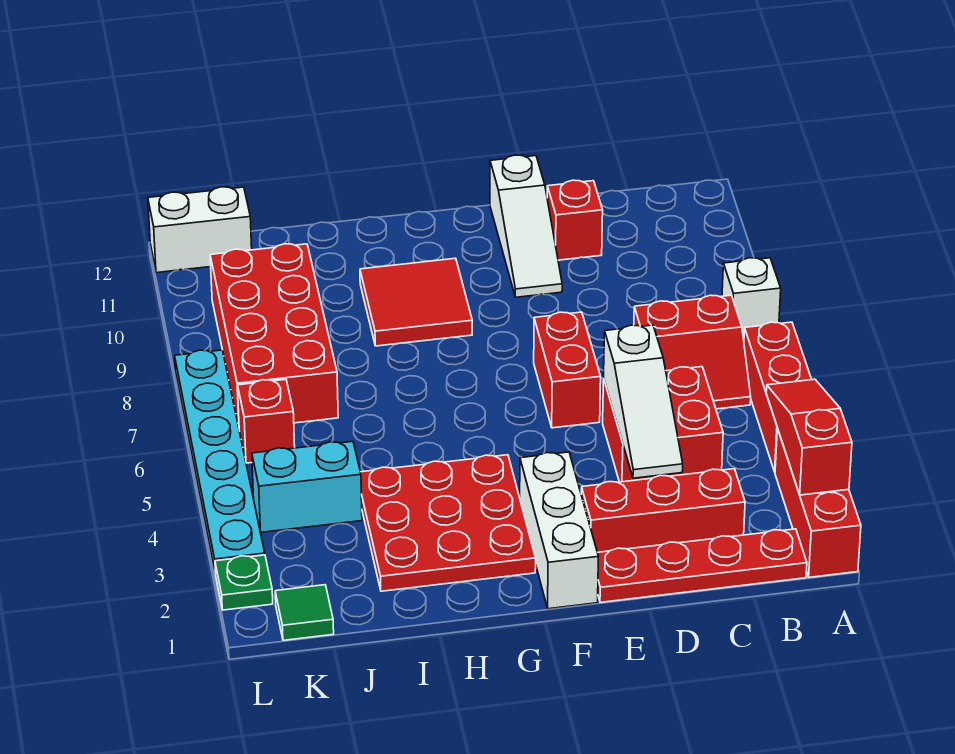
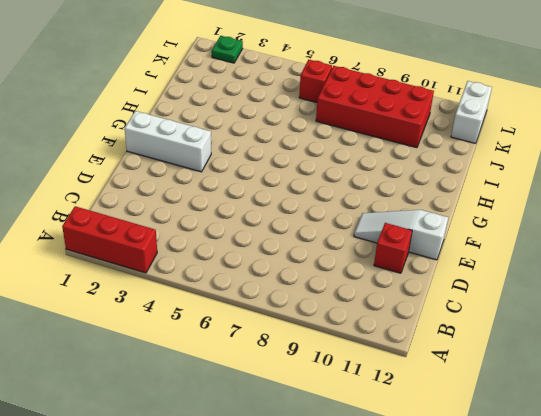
none -> red brick A4:A6 level 1
none -> white brick A8 level 1
none -> red plate B1:E1 level 1

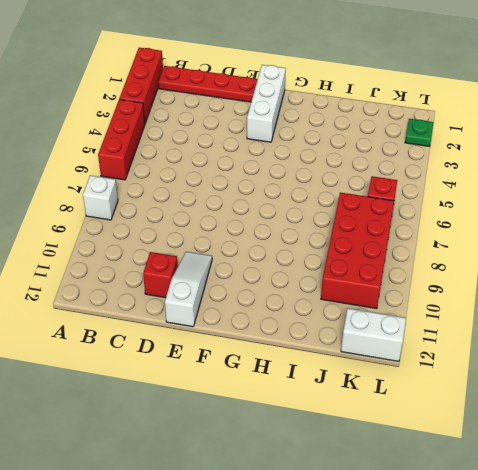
none -> red slope B6:C7 level 1 top 7
none -> red brick C2:E2 level 1
none -> red brick C4:D5 level 1

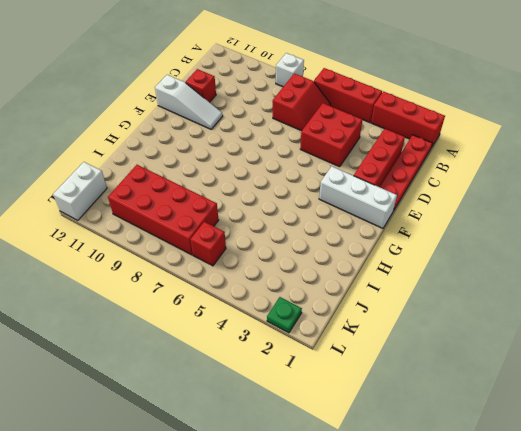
none -> red brick E6:E7 level 1
none -> red plate G2:I4 level 1
none -> red tile G9:H10 level 1

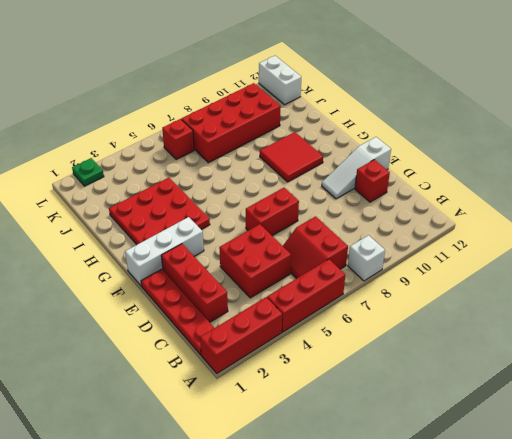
none -> cyan brick J4:K4 level 1
none -> green tile K1 level 1
none -> cyan plate L3:L8 level 1

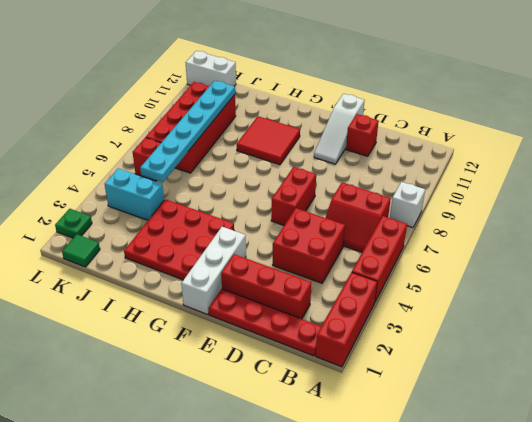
cyan plate J5:J10 level 2 -> cyan plate L3:L8 level 1
none -> red slope A2:A4 level 2 top 2
none -> white slope D3:D5 level 2 top 5

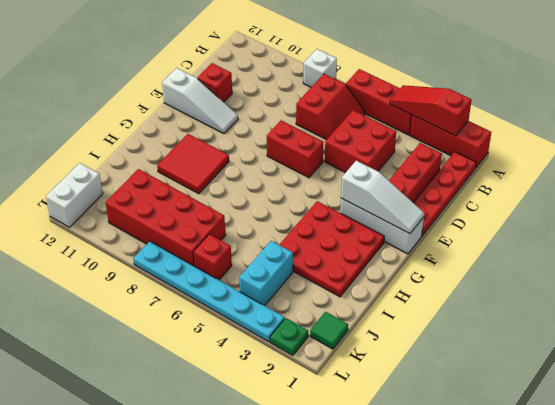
white slope F1:F3 level 2 top 3 -> white slope D3:D5 level 2 top 5

